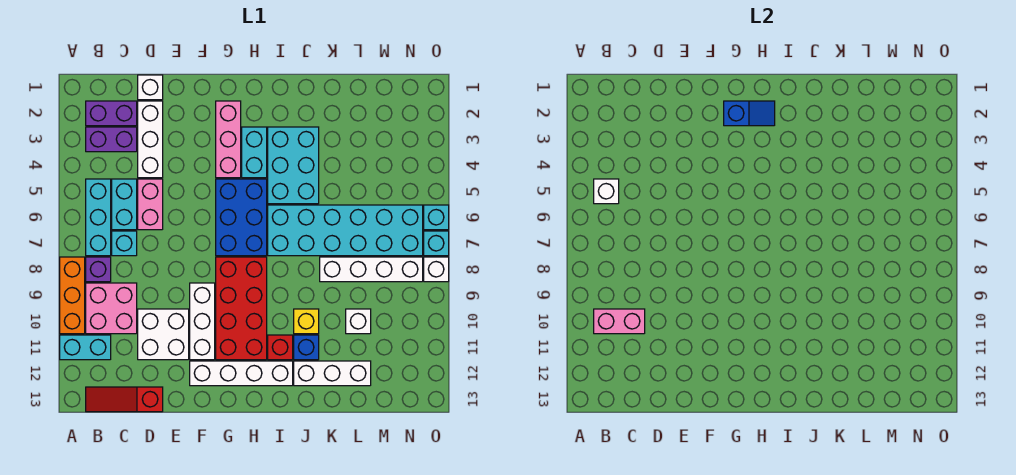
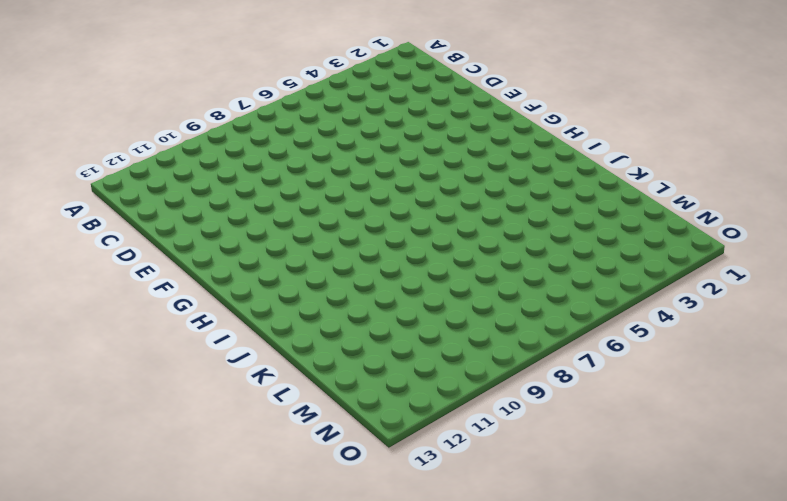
none -> orange brick A8:A10 level 1
none -> cyan brick A11:B11 level 1
none -> purple brick B2:C2 level 1
none -> purple brick B3:C3 level 1

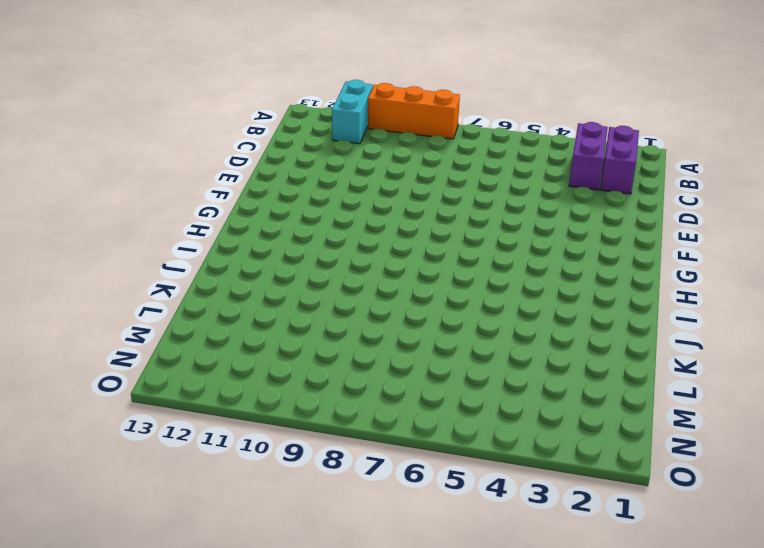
none -> cyan brick B5:B7 level 1
none -> purple brick B8 level 1
none -> pink brick B9:C10 level 1
none -> red slope B13:D13 level 1 top D

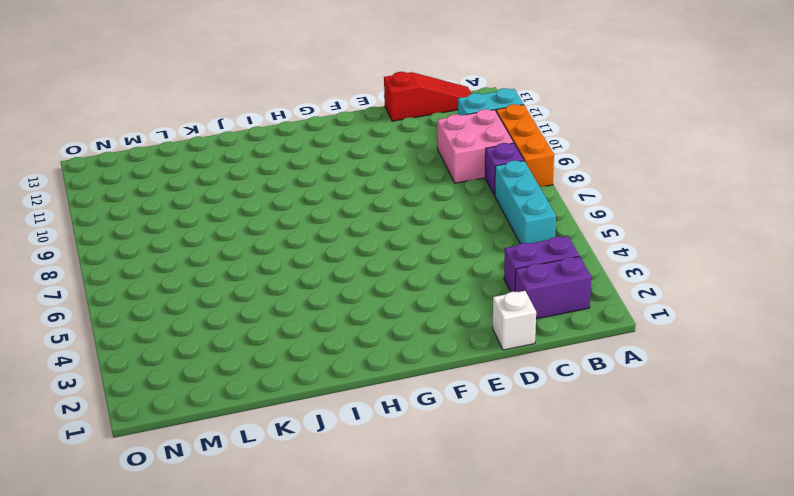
none -> cyan brick C5:C6 level 1
none -> cyan brick C7 level 1
none -> white brick D2:D4 level 1
none -> pink brick D5:D6 level 1

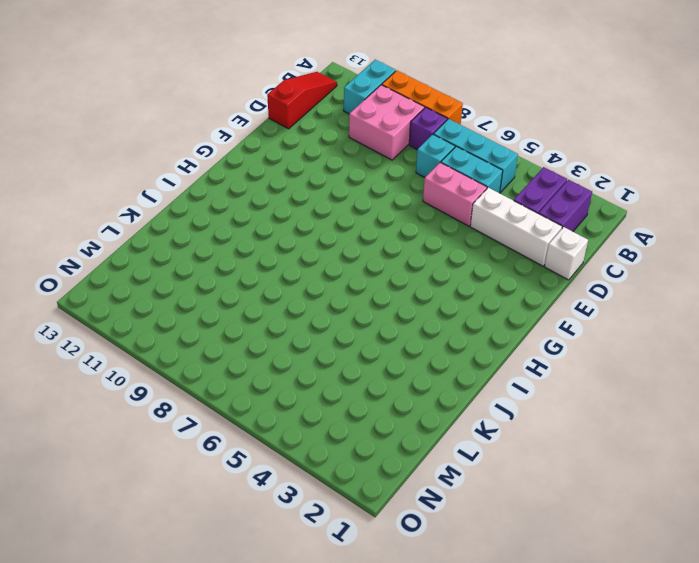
none -> white brick D10:E11 level 1
none -> white brick F9:F11 level 1
none -> white brick F12:I12 level 1
none -> pink brick G2:G4 level 1

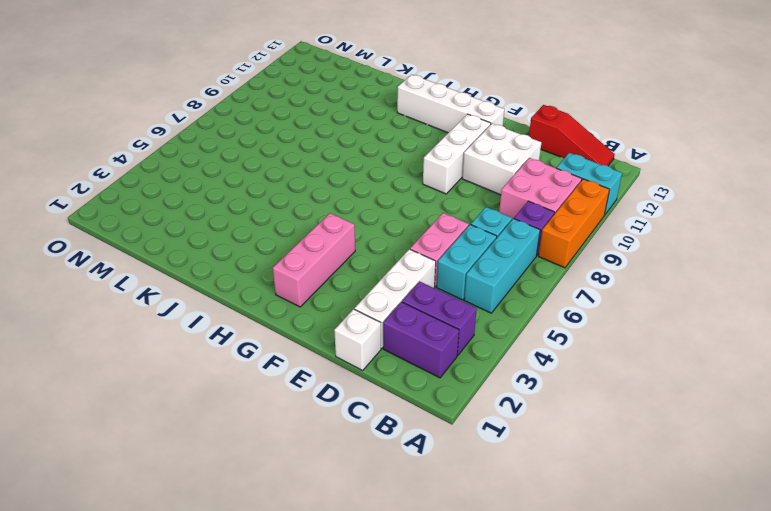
none -> blue brick G5:H7 level 1
none -> red brick G8:H11 level 1
none -> cyan brick H3:H4 level 1
none -> cyan brick I3:J5 level 1

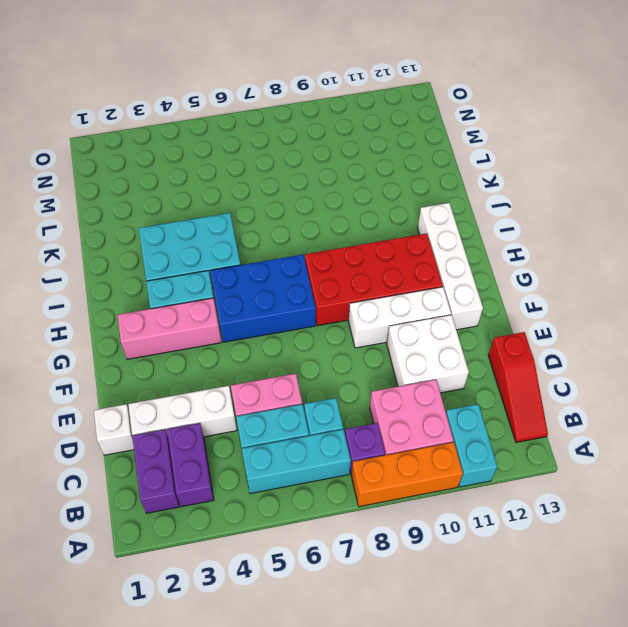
none -> cyan brick I6:N7 level 1
none -> red brick I11 level 1
none -> yellow brick J10 level 1
none -> blue brick J11 level 1

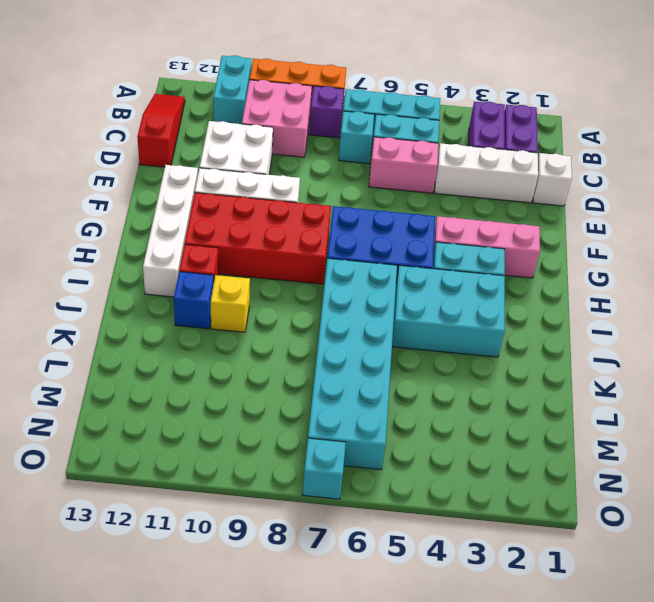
none -> white brick J12:L12 level 1
none -> white brick K8:N8 level 1
none -> white brick L10 level 1
none -> cyan brick O6 level 1

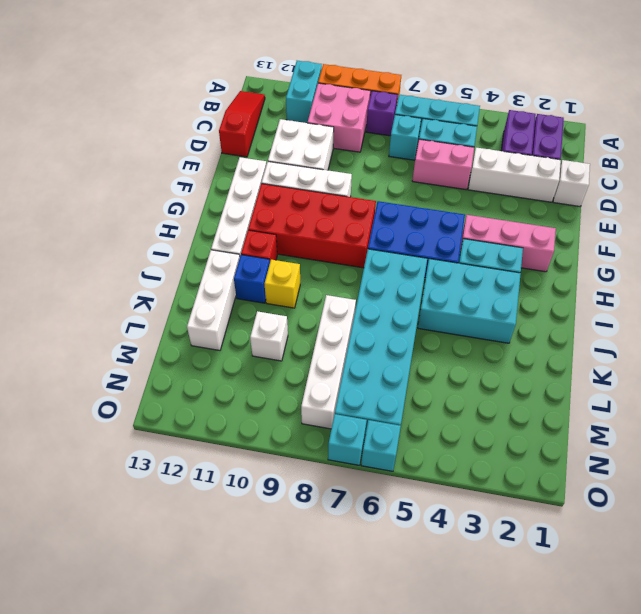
none -> white brick O8 level 1
none -> white brick B5 level 2
none -> pink brick B10:C10 level 2
none -> blue slope G2:H2 level 2 top G

